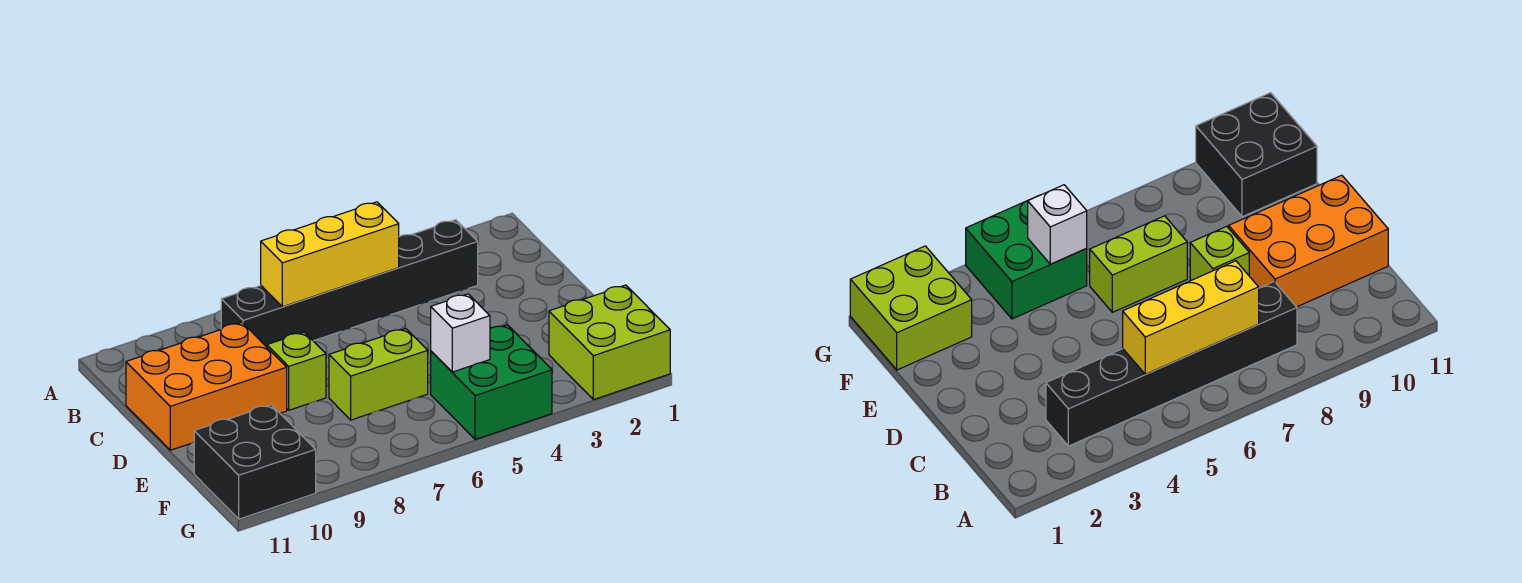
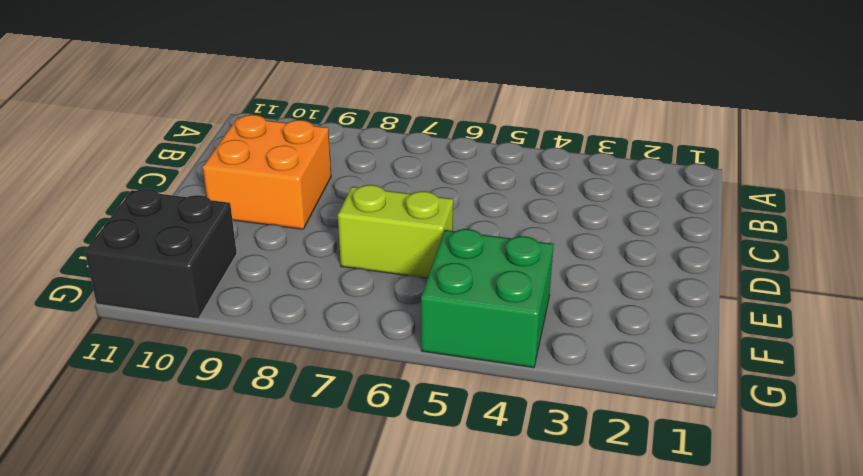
orange brick C9:D10 level 1 -> orange brick C9:D11 level 1
none -> black brick B3:B8 level 1
none -> lime brick D8 level 1

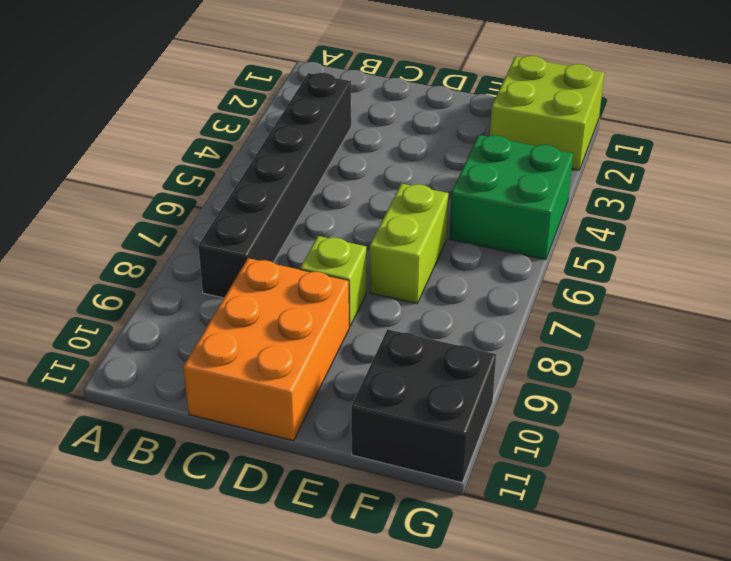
none -> yellow brick B5:B7 level 2
none -> white brick F5 level 2

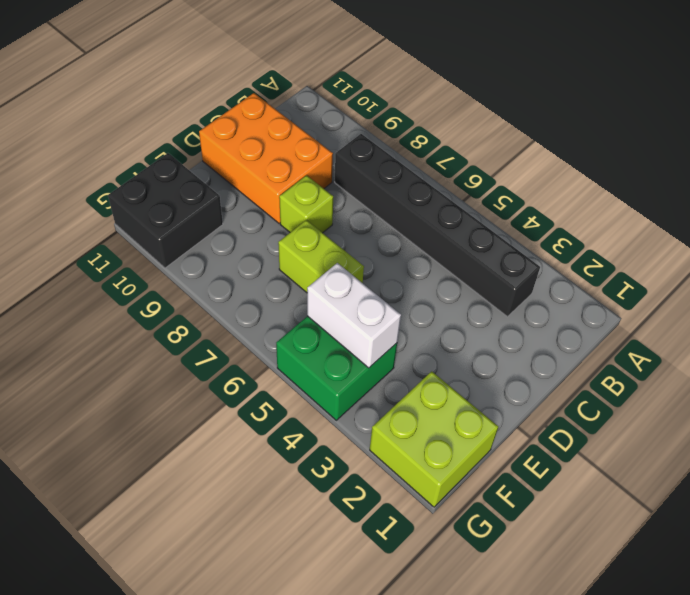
white brick F4:F5 level 2 -> white brick F5 level 2
none -> yellow brick B5:B7 level 2

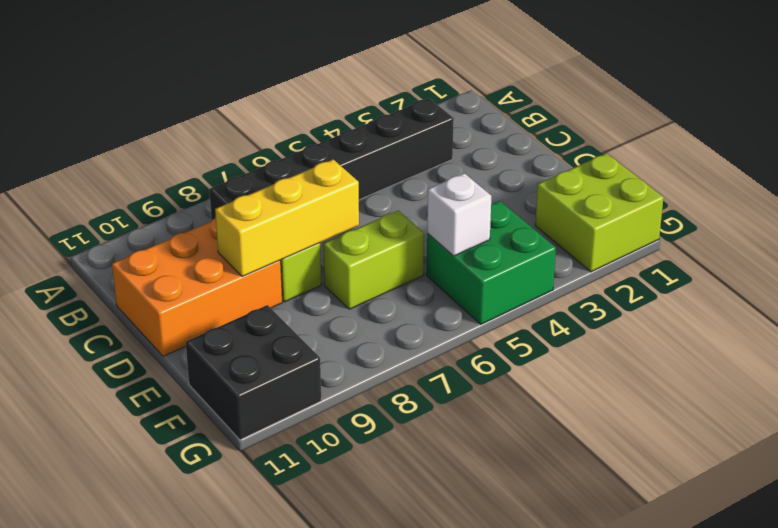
yellow brick D7:D9 level 2 -> yellow brick B5:B7 level 2

